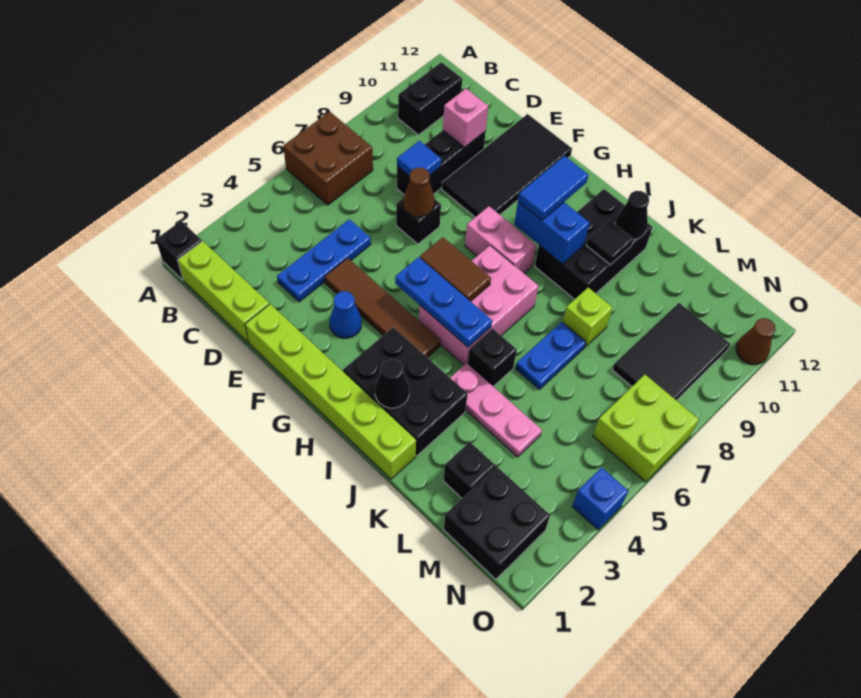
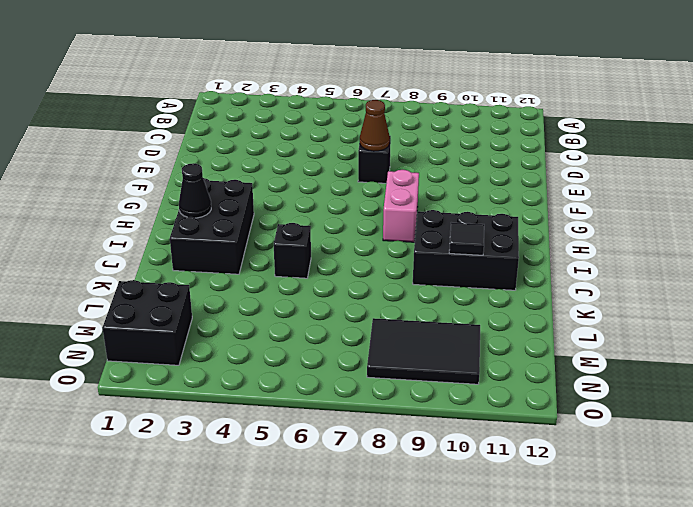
none -> black brick A1 level 1
none -> brown brick A6:B7 level 1
none -> lime brick B1:D1 level 1
none -> black brick B10:B11 level 1

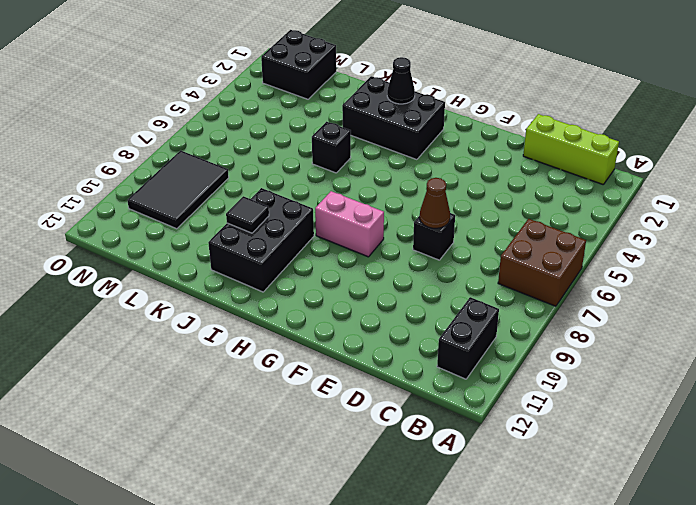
none -> black brick A1 level 1
none -> blue plate D3:D5 level 1
none -> black brick D8:D10 level 1
none -> lime brick E1:J1 level 1

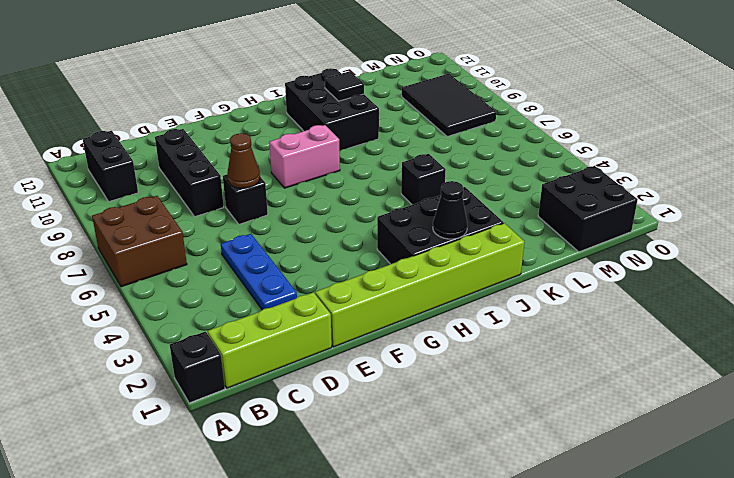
none -> brown tile E4:H4 level 1
none -> black tile E9:F12 level 1
none -> blue cone F3 level 1
none -> pink brick H5:I7 level 1

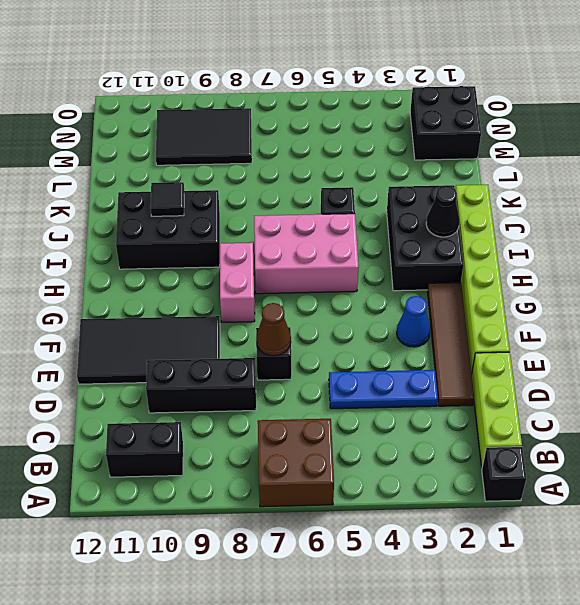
brown tile D2:G2 level 1 -> brown tile E4:H4 level 1
none -> pink plate J4:L4 level 1
none -> blue plate K6:K7 level 1
none -> lime brick K8 level 1
none -> black brick L2 level 1

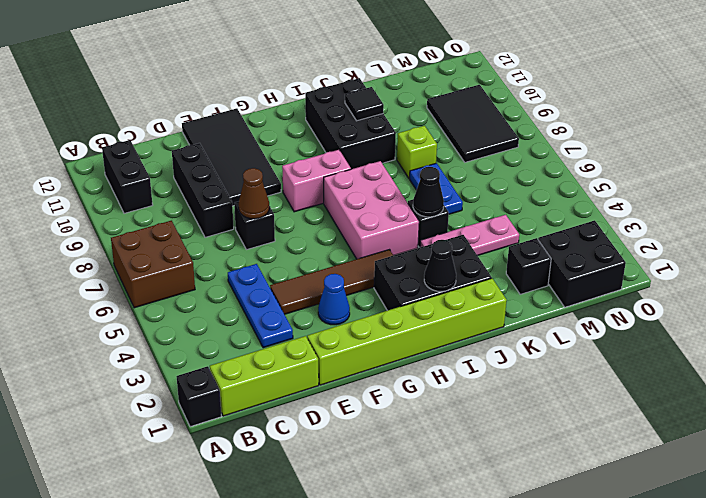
black cone J5 level 2 -> black cone J11 level 2
none -> lime brick N6:O7 level 1
none -> blue brick O4 level 1
none -> brown cone O11 level 1
none -> blue tile D8 level 2

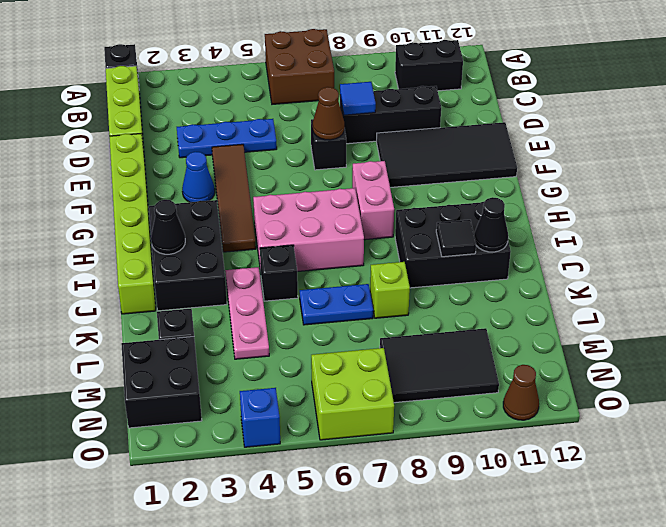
none -> pink brick D10 level 2
none -> blue plate G5:I5 level 2
none -> brown tile G6:H6 level 2
none -> blue brick H9:I9 level 2

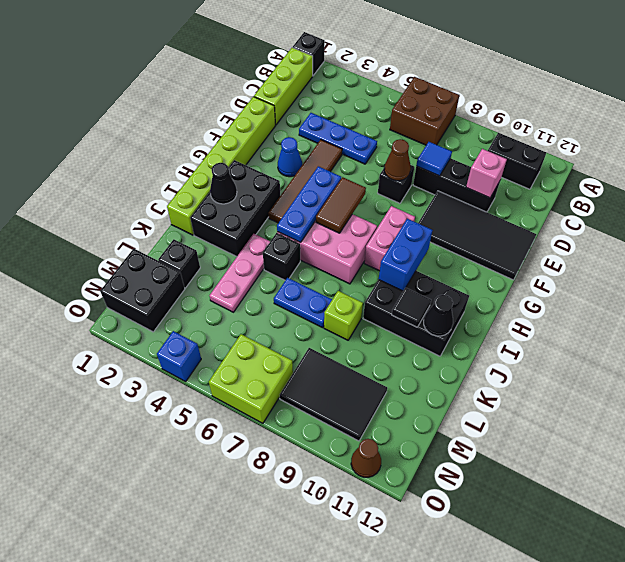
none -> blue tile H9:H10 level 3

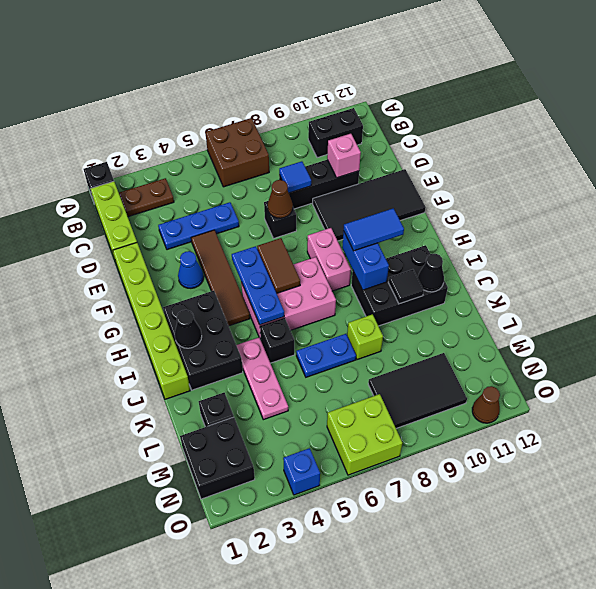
brown plate B2:B3 level 1 -> none

